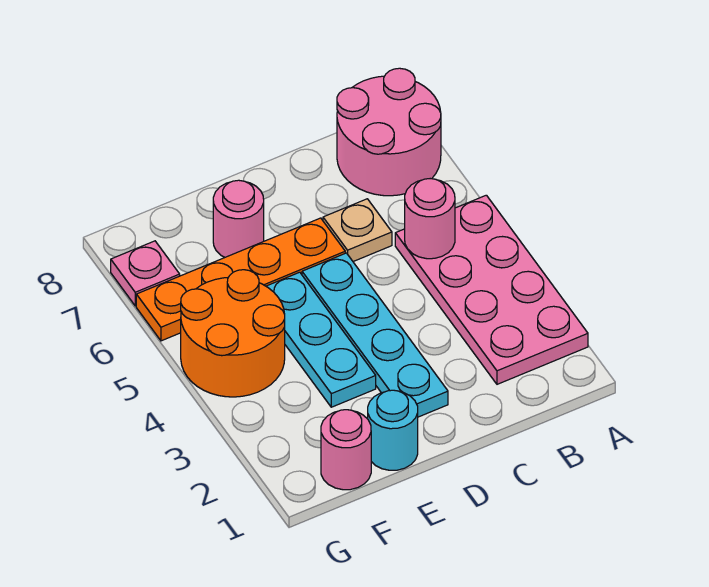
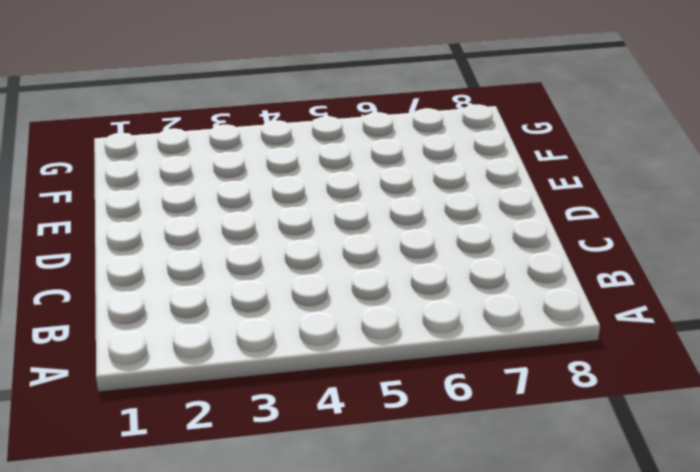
none -> pink plate A2:B5 level 1
none -> pink round brick A7:B8 level 1
none -> tan plate C6 level 1

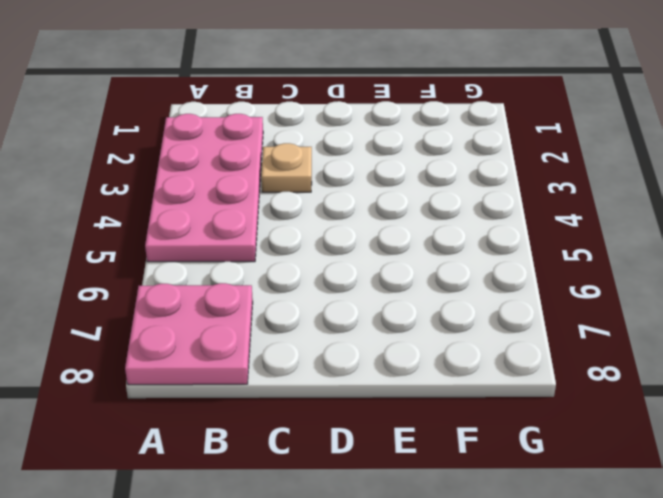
pink plate A7:B8 level 1 -> pink round brick A7:B8 level 1
tan plate C3 level 1 -> tan plate C6 level 1
none -> cyan plate D2:D5 level 1
none -> orange plate D6:G6 level 1
none -> cyan round brick E1 level 1

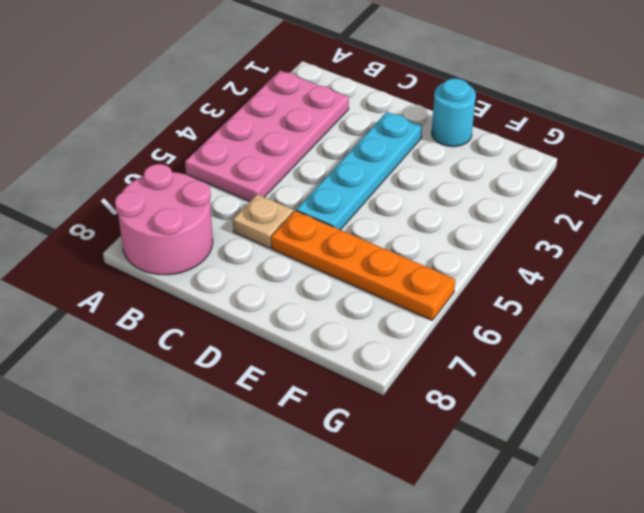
none -> cyan plate E3:E5 level 1
none -> pink round brick E7 level 1
none -> pink round brick F1 level 1

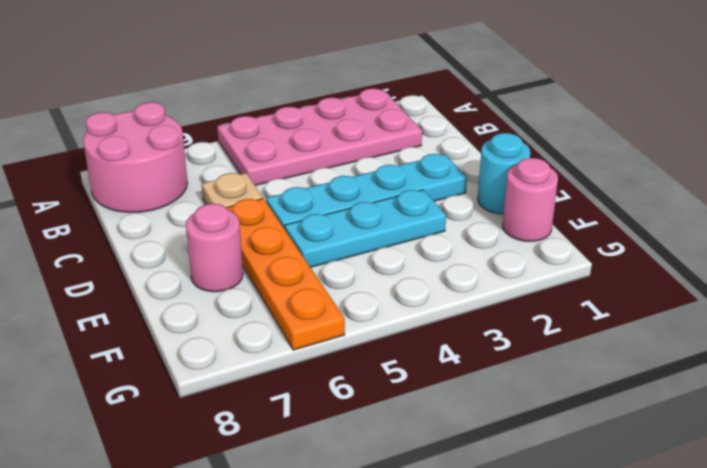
none -> orange round brick F4:G5 level 1
none -> pink plate G7 level 1
none -> pink round brick B5 level 2

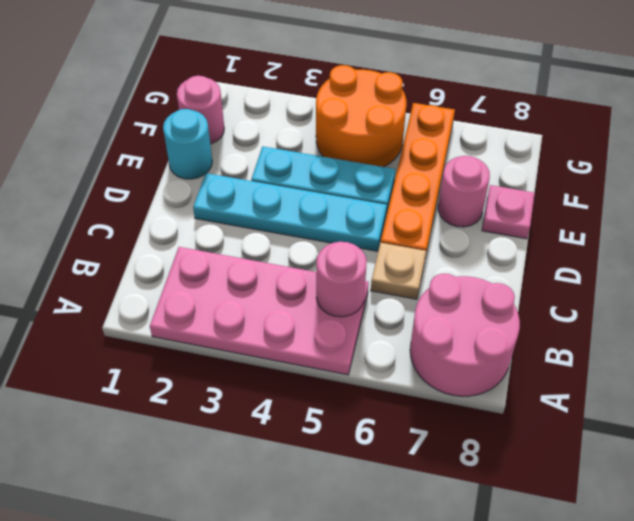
pink plate E8 level 1 -> pink plate G7 level 1

